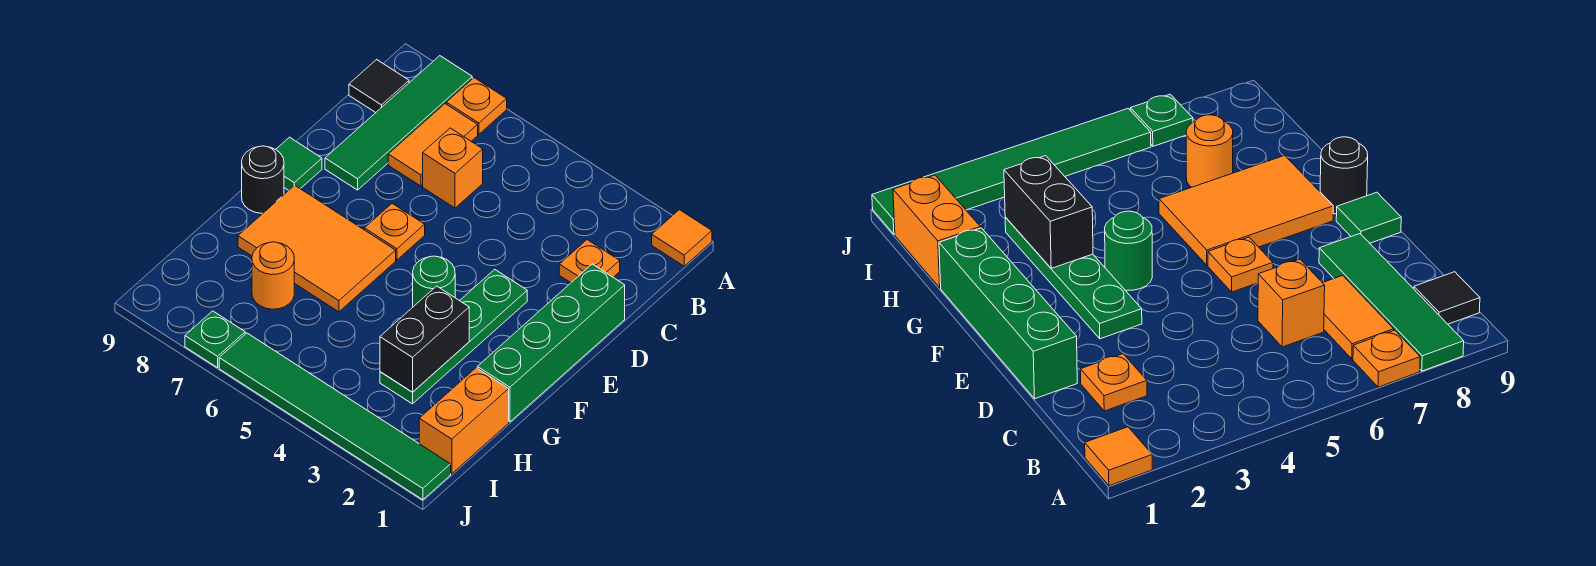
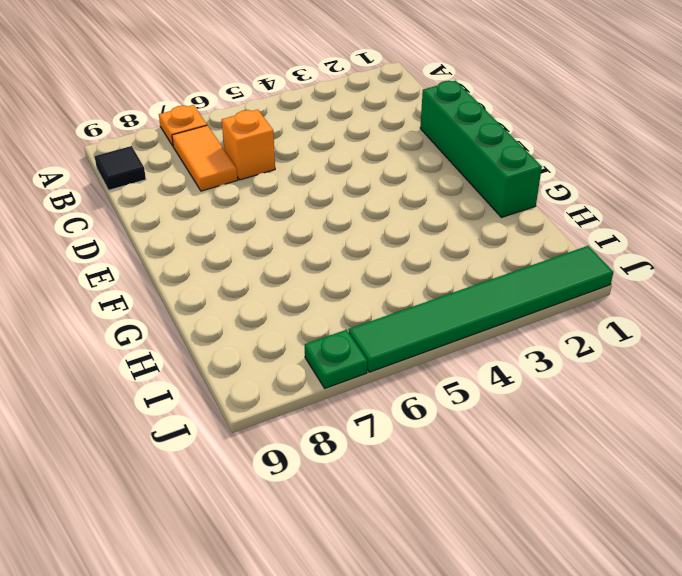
none -> orange tile A1 level 1
none -> green tile A8:D8 level 1
none -> orange plate C2 level 1

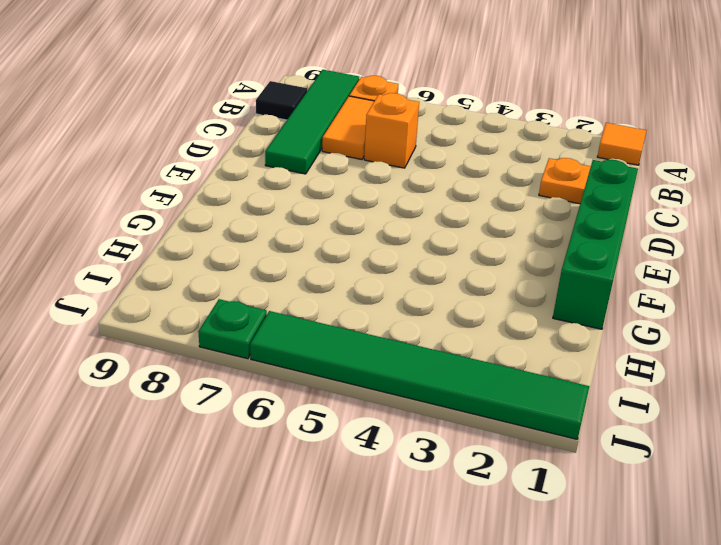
none -> green plate E3:H3 level 1
none -> orange plate E6 level 1
none -> green tile E9 level 1

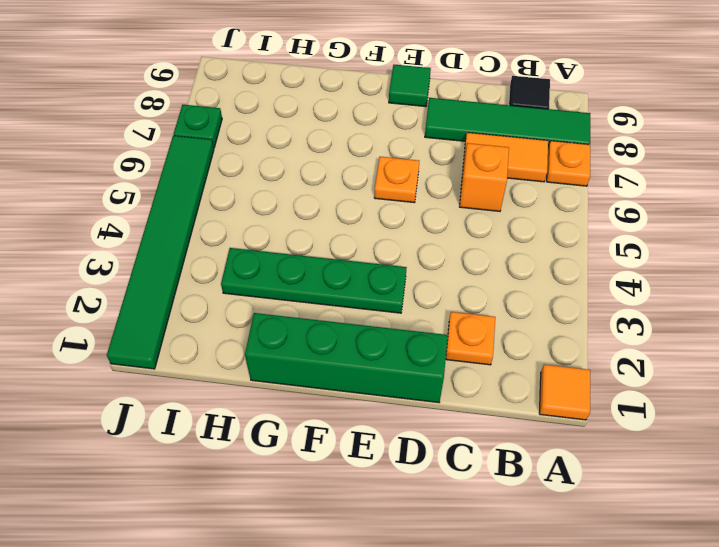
none -> green round brick F4 level 1
none -> orange tile F6:G8 level 1
none -> black round brick F9 level 1

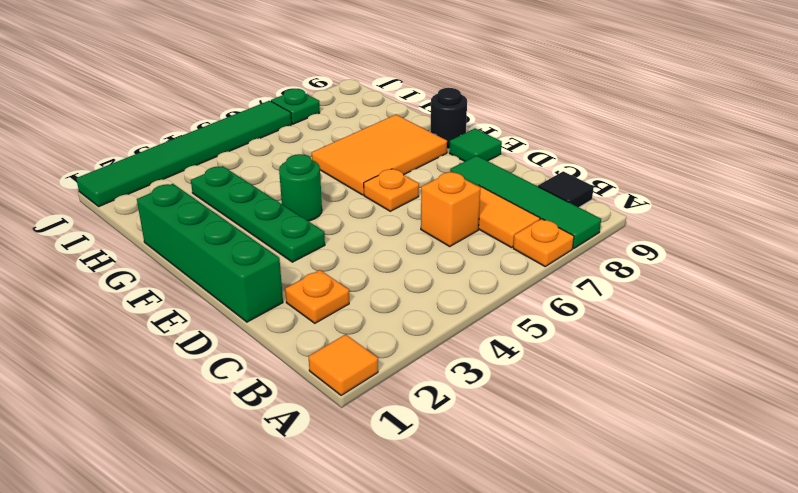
none -> orange brick H1:I1 level 1
none -> orange round brick H7 level 1
none -> black brick G3:H3 level 2

